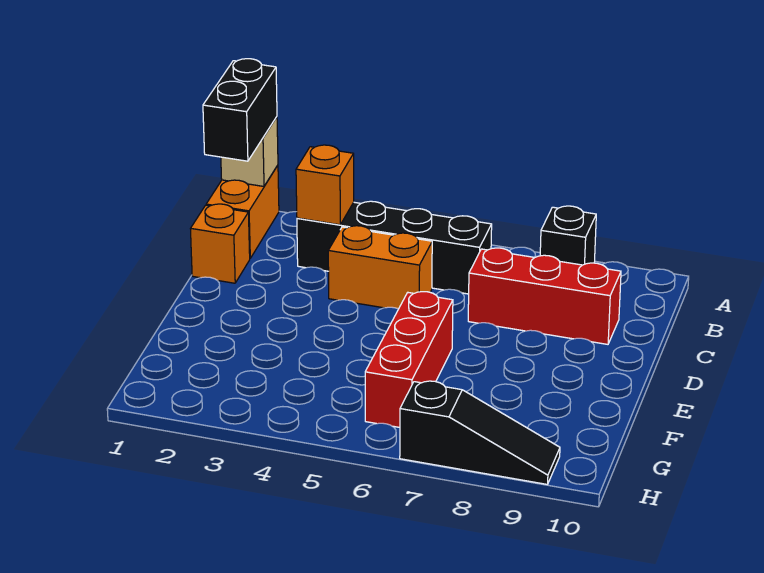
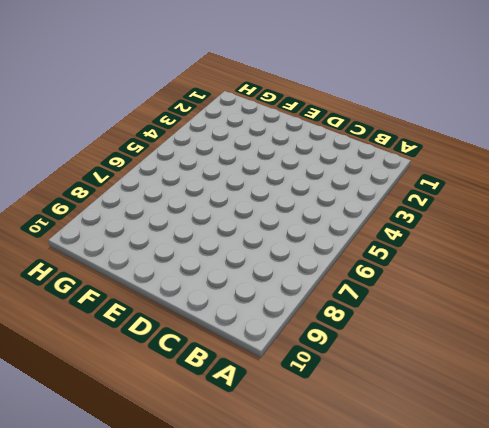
none -> orange brick A1:B1 level 1
none -> black brick A8 level 1

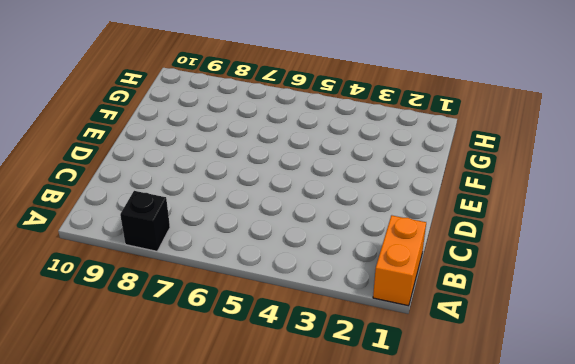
none -> black brick B3:B6 level 1
none -> orange brick C1 level 1

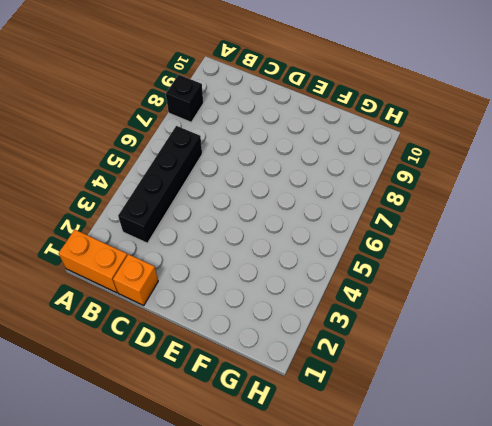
none -> orange brick C4:C5 level 1
none -> red brick C7:C9 level 1

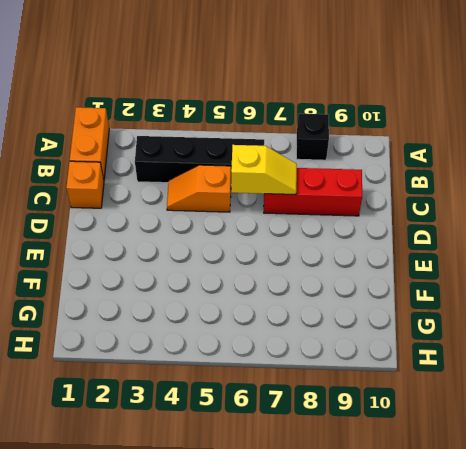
orange slope C4:C5 level 1 top 5 -> orange brick C4:C5 level 1
yellow slope C6:C7 level 2 top 6 -> none
none -> red brick E6:G6 level 1
none -> black slope H7:H9 level 1 top 7

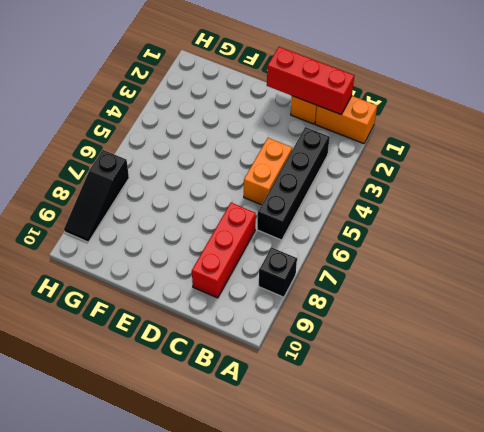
red brick B1:D1 level 2 -> red brick E6:G6 level 1
none -> tan brick A1 level 2
none -> orange brick B3 level 2

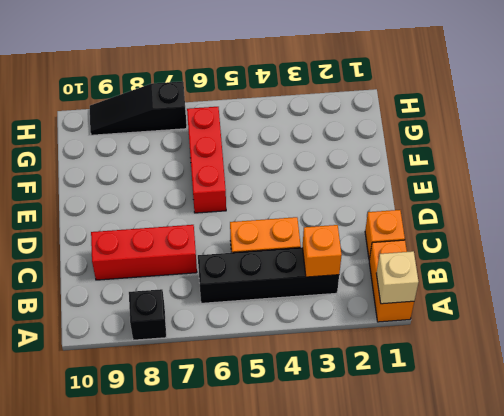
none -> black brick A1:B1 level 3

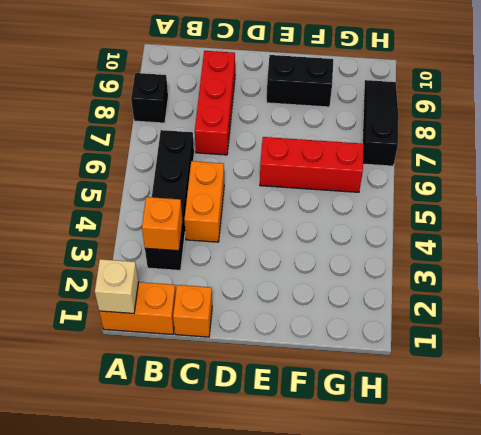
black brick E9:F9 level 1 -> black brick A1:B1 level 3

